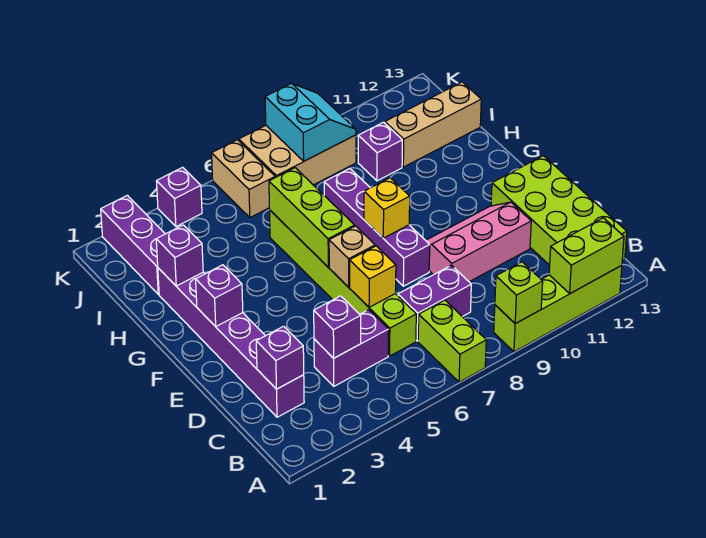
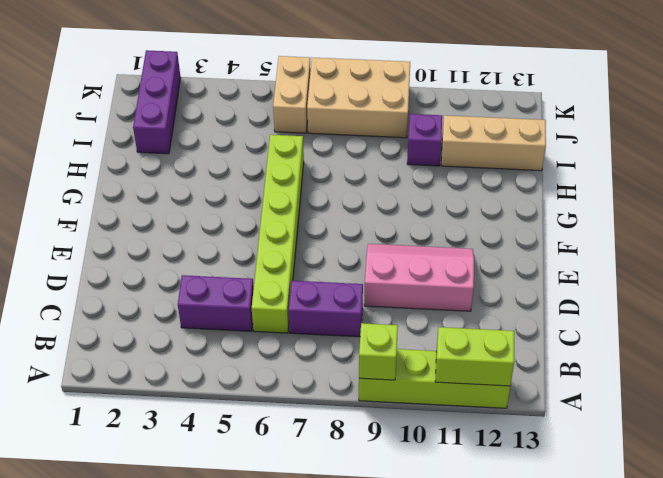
none -> lime brick A7:B7 level 1
none -> lime brick B12:E13 level 1
none -> purple brick C2:H2 level 1

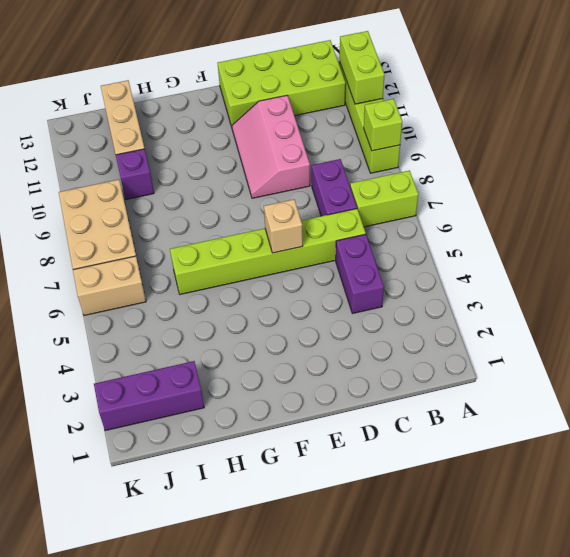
none -> purple brick C2:H2 level 1
none -> purple brick E8:H8 level 1
none -> purple brick K4 level 1

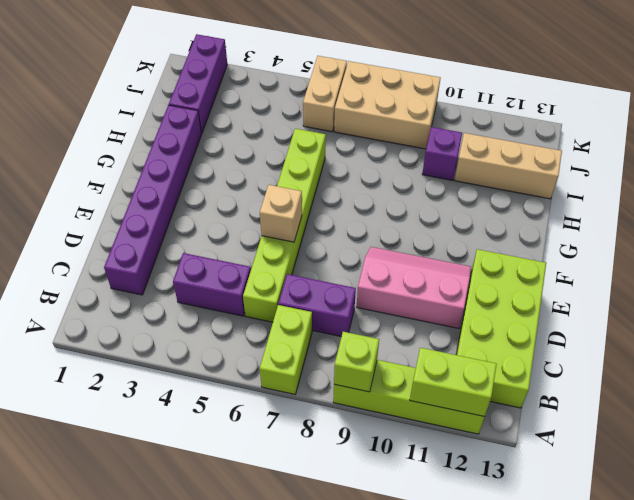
none -> purple brick E8:H8 level 1
none -> purple brick K4 level 1
none -> purple brick C2 level 2

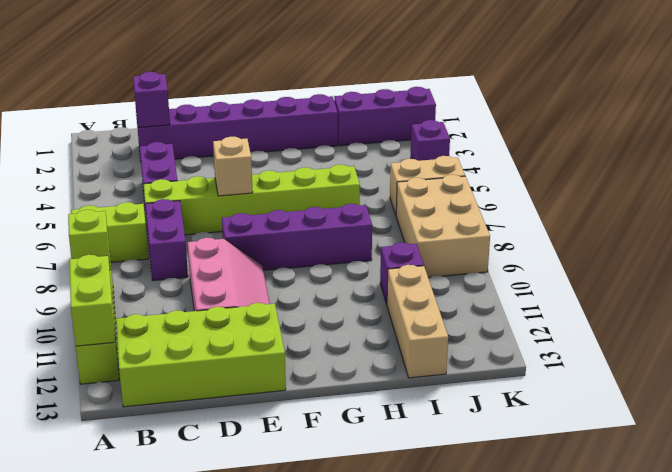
none -> purple brick C4 level 2
none -> yellow brick D6 level 2
none -> purple brick F2 level 2

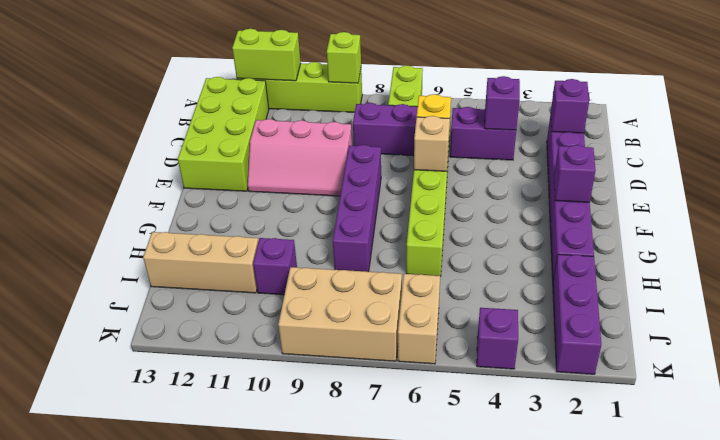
none -> lime brick F6:H6 level 2
none -> yellow brick F8 level 2
none -> purple brick H2 level 2

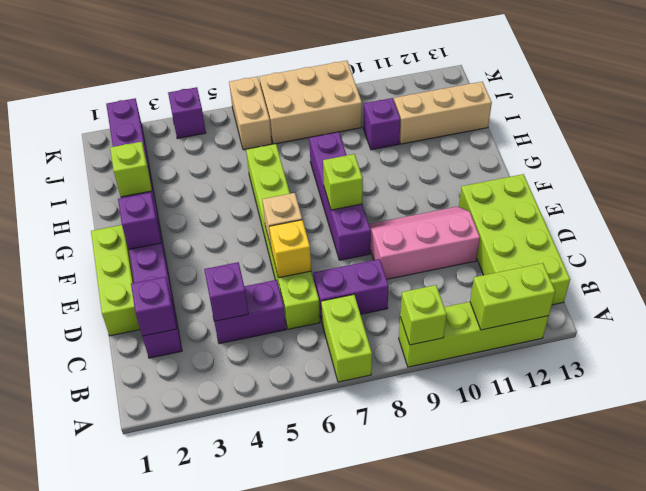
lime brick D1:F1 level 1 -> lime brick F6:H6 level 2
lime brick F8 level 2 -> yellow brick F8 level 2
lime brick H2 level 2 -> purple brick H2 level 2
none -> cyan slope J8:K9 level 2 top 8

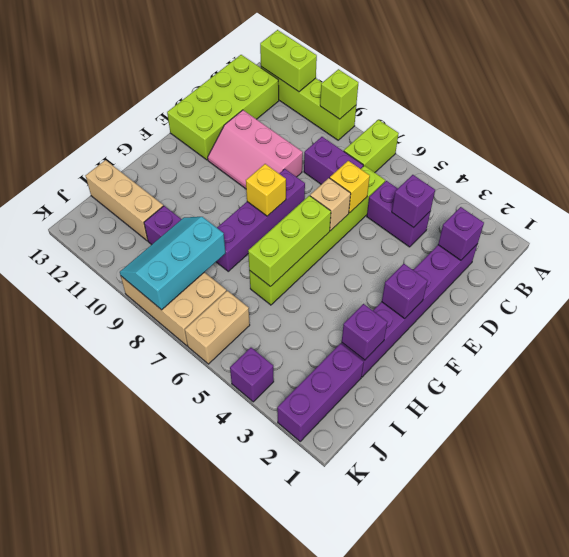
cyan slope I8:K9 level 2 top 8 -> cyan slope J8:K9 level 2 top 8

